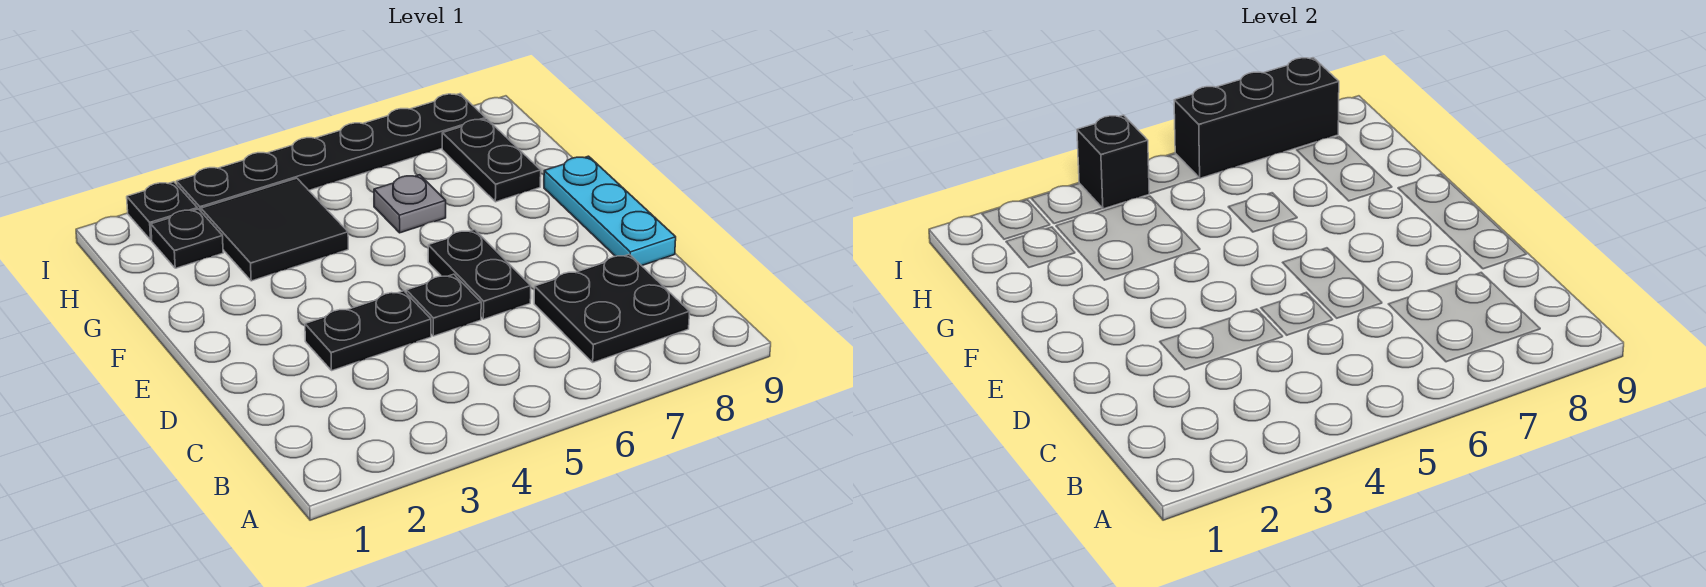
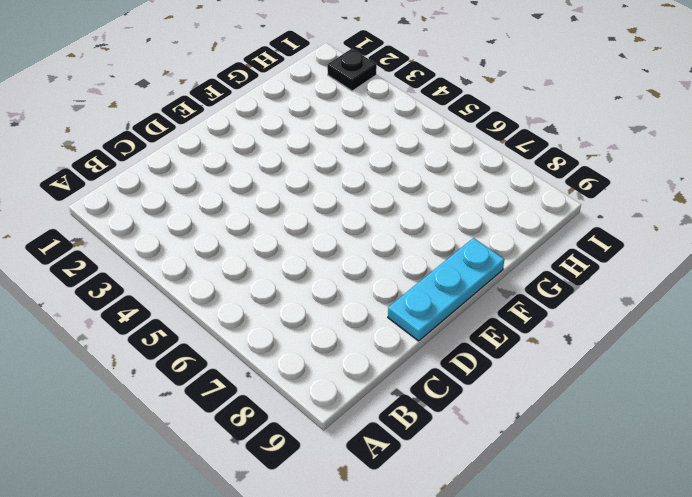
none -> black plate B7:C8 level 1
none -> black plate D3:D4 level 1
none -> black plate D5 level 1

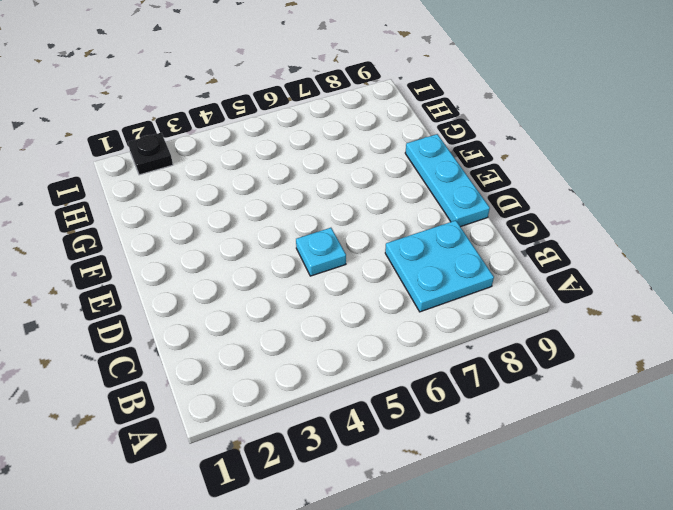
cyan plate B7:C8 level 1 -> black plate B7:C8 level 1
cyan plate D5 level 1 -> black plate D5 level 1
none -> black plate D3:D4 level 1
none -> black plate D6:E6 level 1
none -> black tile G3:H4 level 1

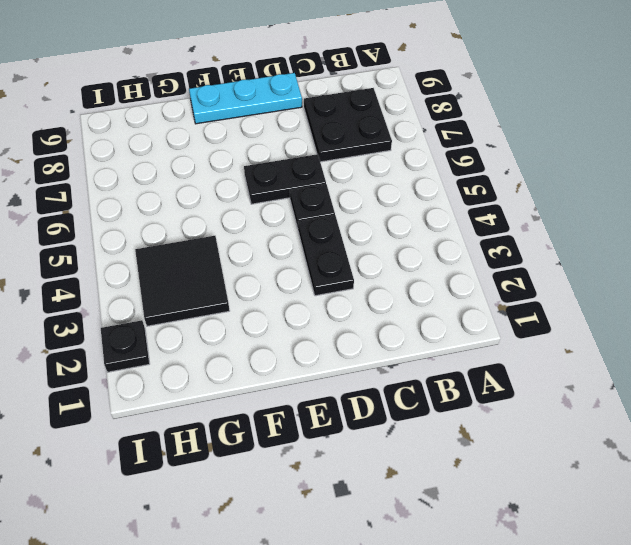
none -> grey plate G6 level 1
none -> black plate G8:H8 level 1
none -> black plate H2 level 1

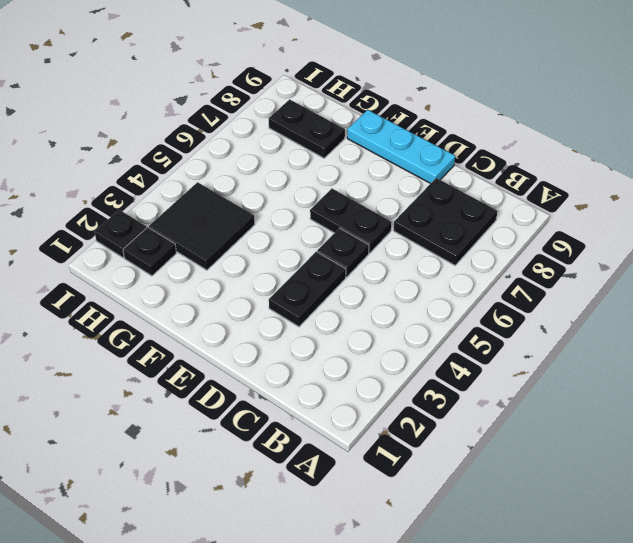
none -> grey plate G6 level 1
none -> black plate I3:I8 level 1
none -> black brick I4 level 2

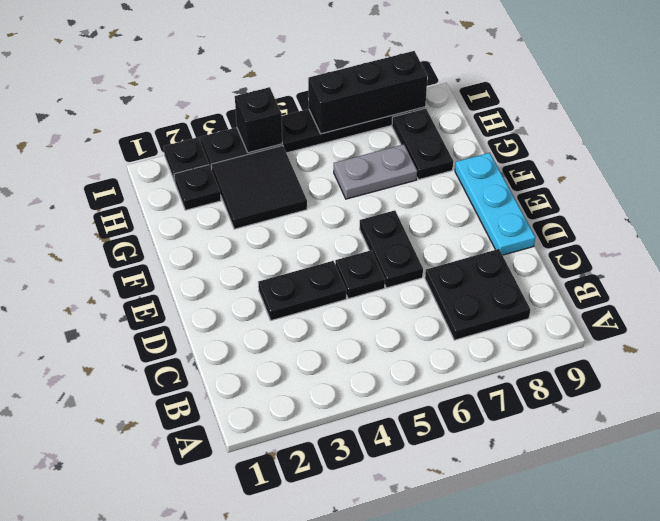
grey plate G6:G7 level 1 -> grey plate G6 level 1

